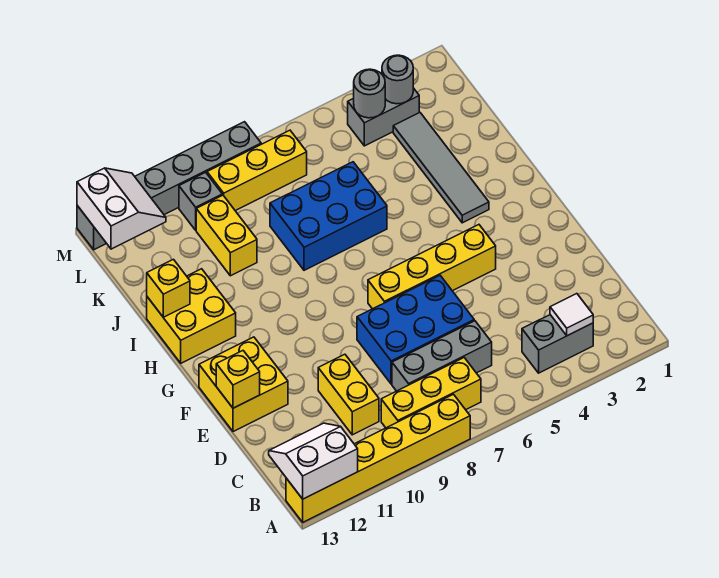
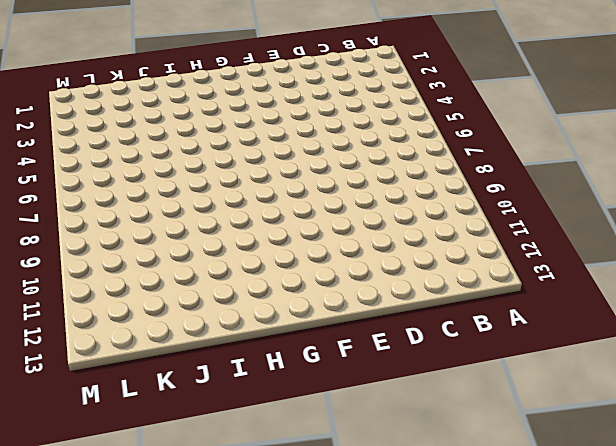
none -> yellow brick A8:A13 level 1
none -> grey brick B3:B4 level 1
none -> yellow brick B7:B9 level 1

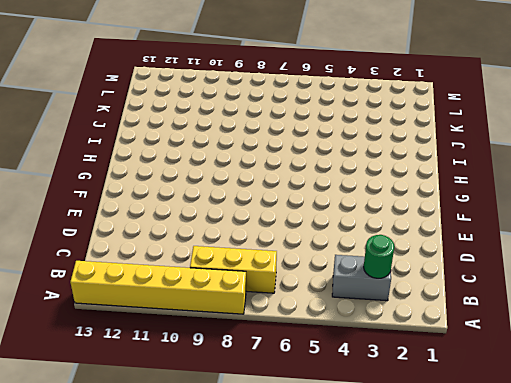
green round brick B3 level 2 -> white tile B3 level 2
none -> grey brick C6:C8 level 1
none -> yellow brick C10:D10 level 1
none -> blue brick D6:E8 level 1

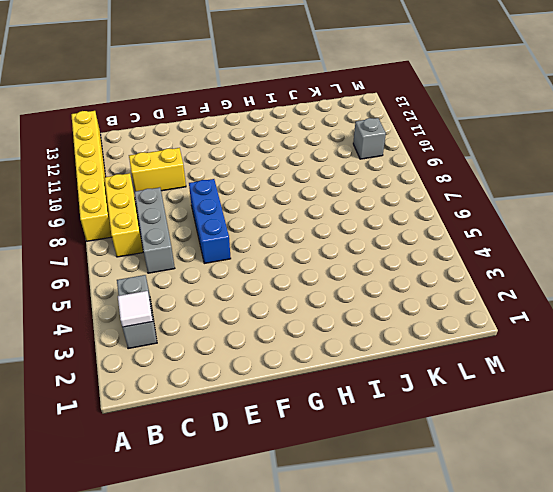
blue brick E6:E8 level 1 -> blue brick D6:E8 level 1
none -> yellow brick E12:F13 level 1
none -> yellow brick F4:F7 level 1
none -> grey tile H3:K3 level 1

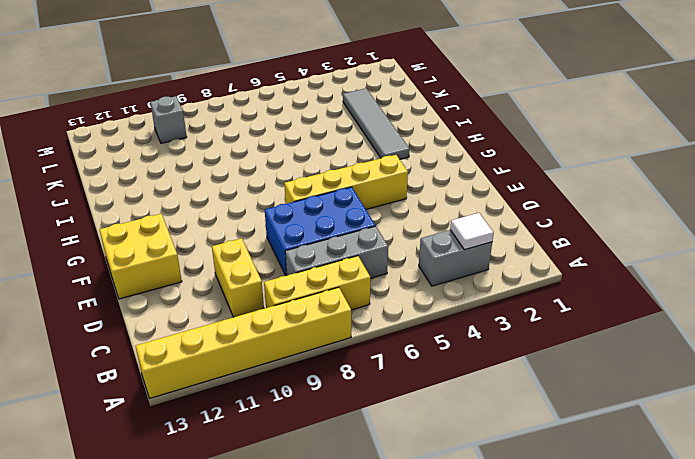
none -> yellow brick H12:I13 level 1
none -> blue brick I6:J8 level 1
none -> yellow brick J10:K10 level 1

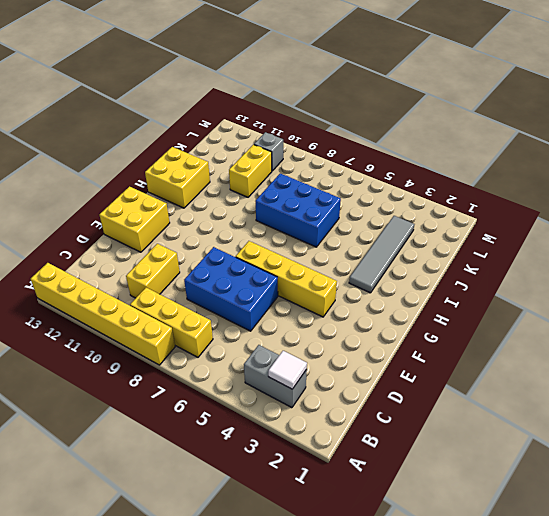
none -> grey brick C6:C8 level 1
none -> grey brick L3:L4 level 1
none -> yellow brick L7:L9 level 1

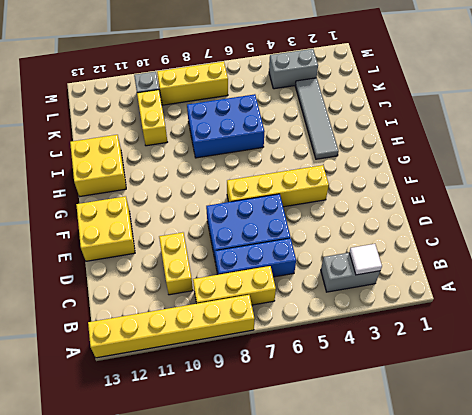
blue brick C6:C8 level 1 -> grey brick C6:C8 level 1
none -> grey brick M8:M13 level 1
none -> white slope A12:B13 level 2 top A
none -> yellow brick E13 level 2

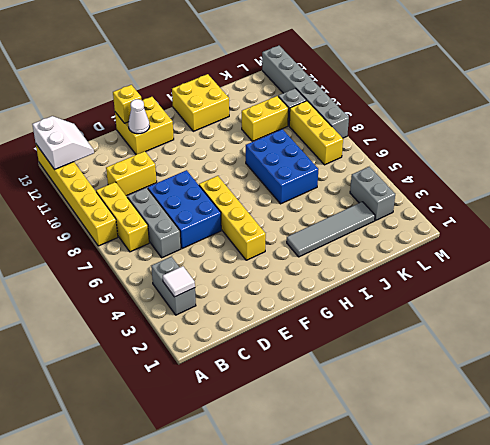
white cone E12 level 2 -> none
none -> yellow brick I13 level 2
none -> grey round brick L3 level 2
none -> grey round brick L4 level 2

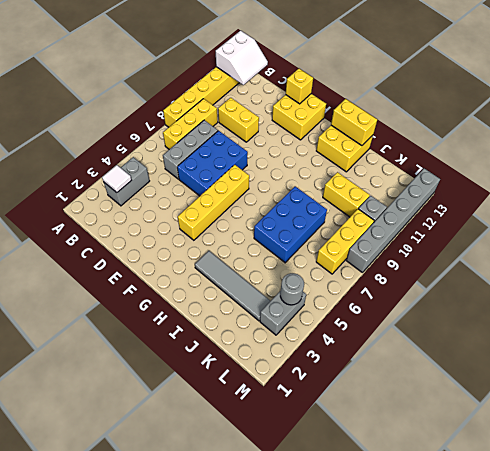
yellow brick H13:I13 level 2 -> yellow brick I13 level 2
none -> grey round brick L3 level 2
none -> white slope L12:M13 level 2 top 13

